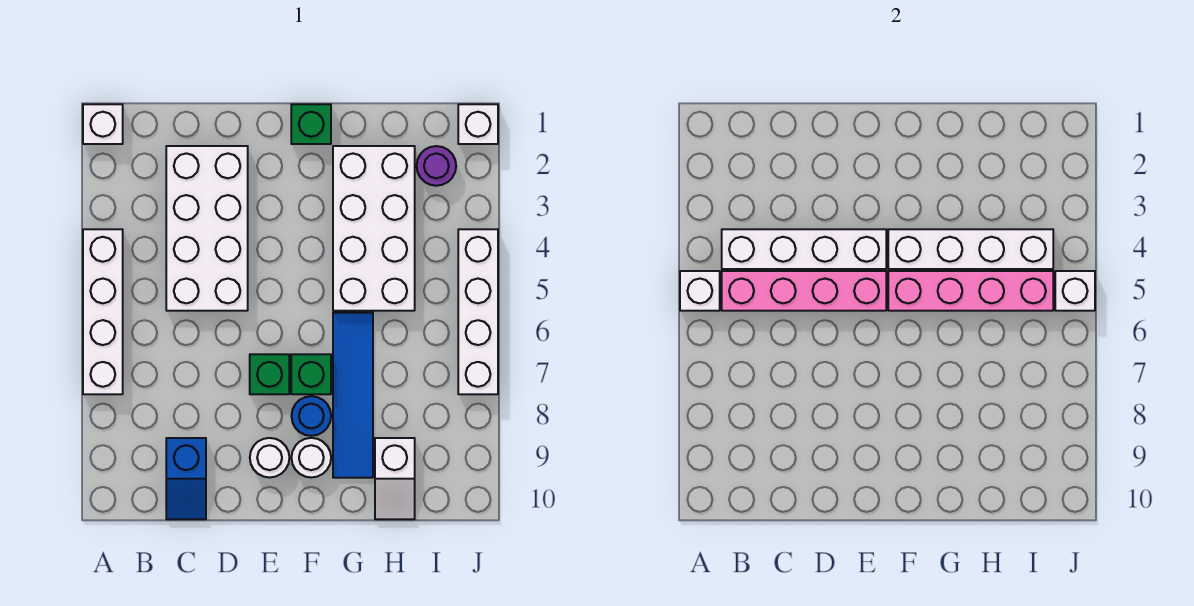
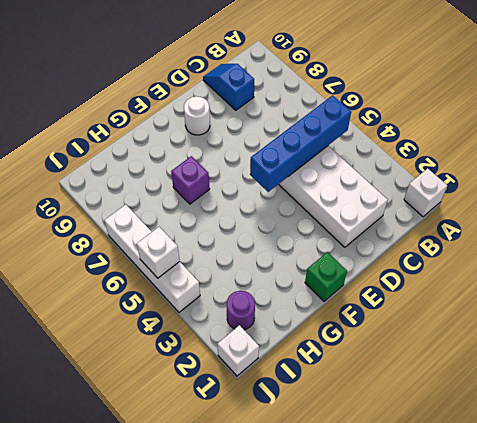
blue brick B5:E5 level 2 -> pink brick B5:E5 level 2
purple brick G7 level 1 -> blue tile G6:G9 level 1
none -> white brick A4:A7 level 1
none -> green brick E7 level 1
none -> green brick F7 level 1

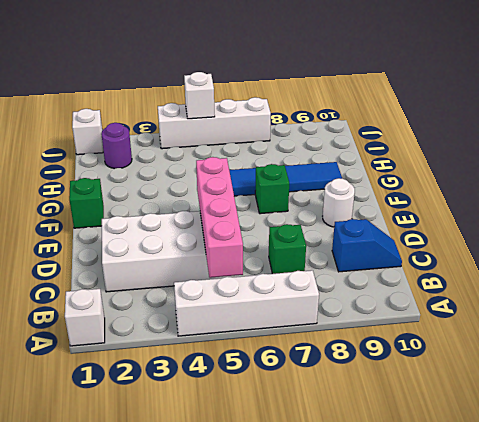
green brick C7 level 1 -> green brick E7 level 1
none -> blue round brick F8 level 1
none -> white round brick F9 level 1
none -> white brick G2:H5 level 1

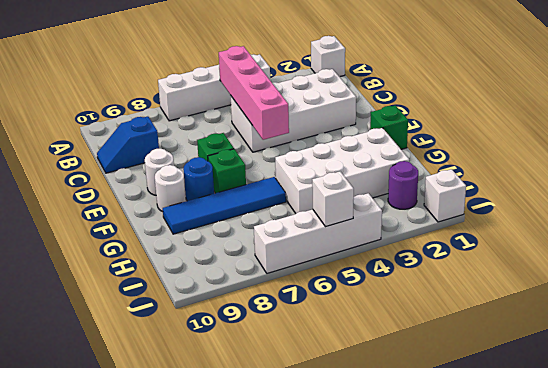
none -> white slope H9:H10 level 1 top 9
none -> white brick A5 level 2
none -> white brick B4:E4 level 2

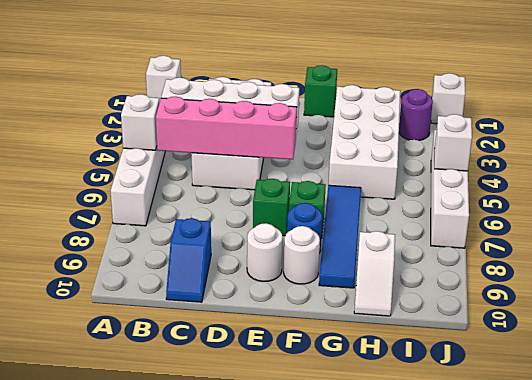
none -> white brick F4:I4 level 2
none -> pink brick F5:I5 level 2

